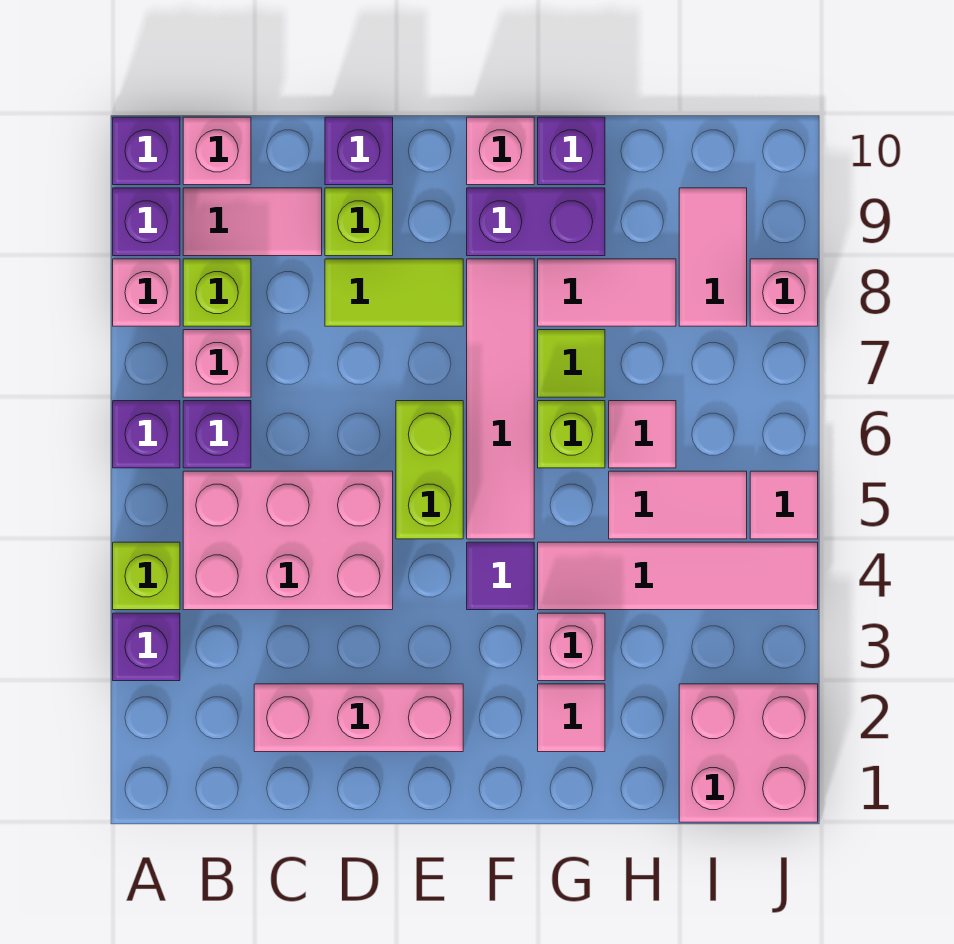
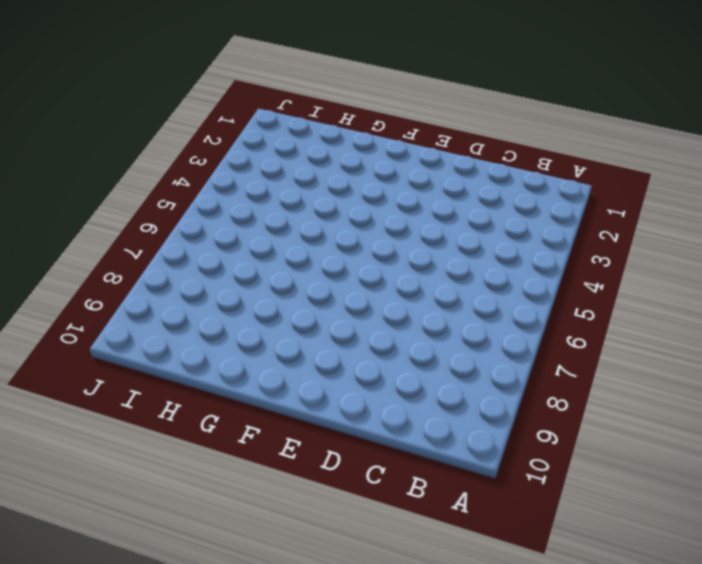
none -> purple brick A3 level 1
none -> lime brick A4 level 1
none -> purple brick A6 level 1
none -> pink brick A8 level 1

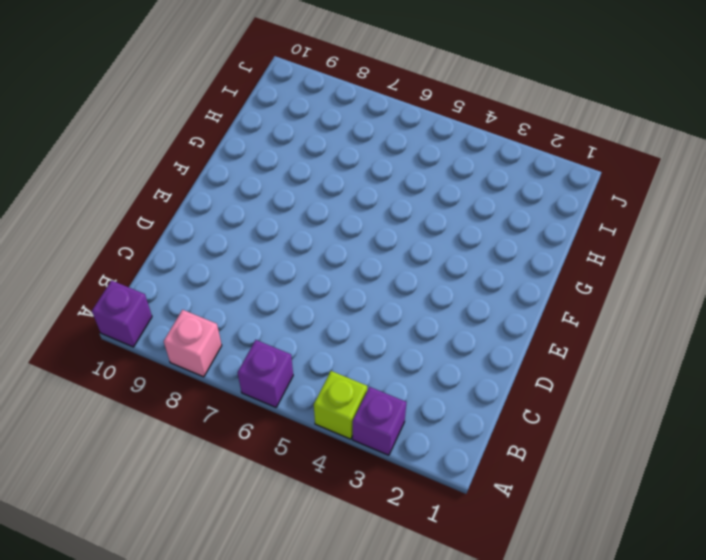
none -> purple brick A9 level 1
none -> pink brick B4:D5 level 1
none -> purple brick B6 level 1
none -> pink brick B7 level 1

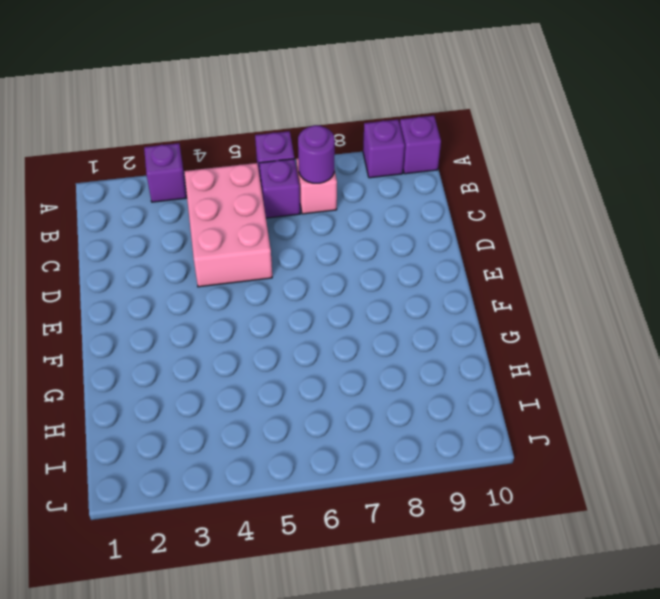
purple round brick B7 level 2 -> none
none -> lime brick A4 level 1
none -> pink brick A8 level 1
none -> lime brick B8 level 1
none -> pink tile B9:C9 level 1

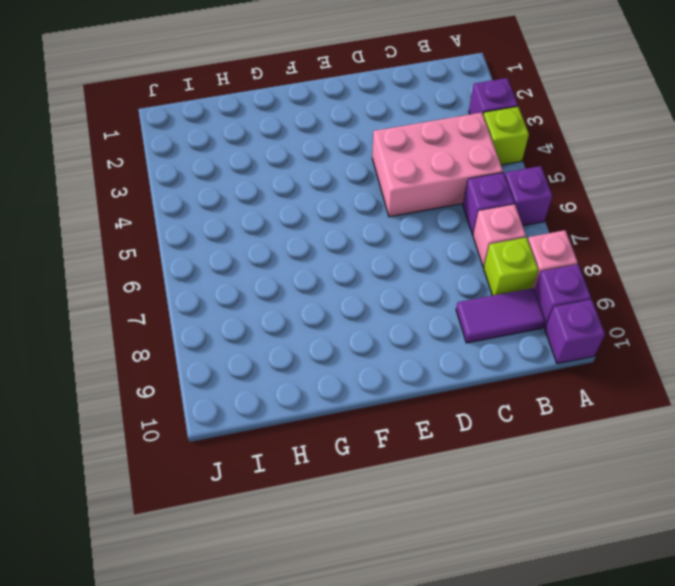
purple tile B9:C9 level 1 -> pink tile B9:C9 level 1
none -> pink brick B10 level 1
none -> pink brick C2:E2 level 1
none -> lime tile D8:E8 level 1
none -> lime brick D9 level 1

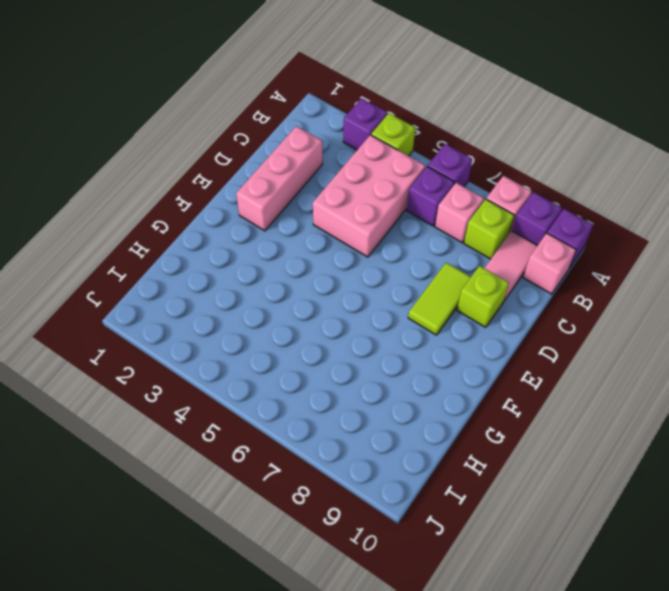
none -> purple brick D10 level 1
none -> lime brick E5:E6 level 1
none -> purple tile F4 level 1
none -> pink tile F5:F8 level 1

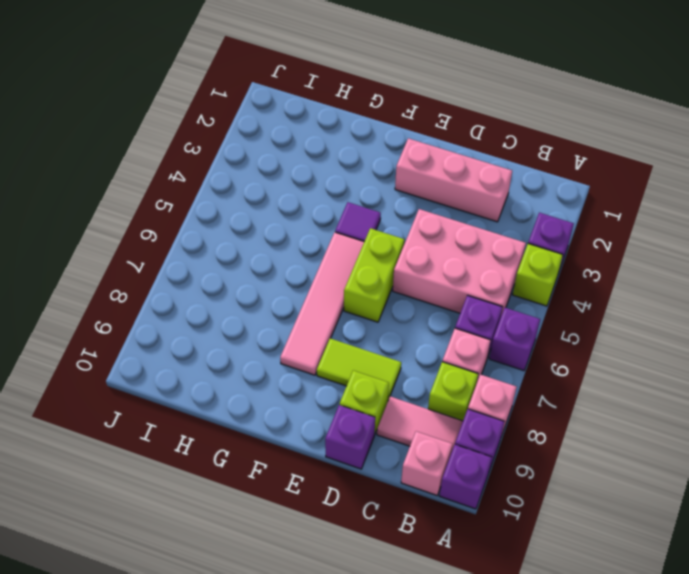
none -> purple brick F9:G9 level 1
none -> pink brick F10 level 1
none -> pink tile G2 level 1
none -> pink brick G3 level 1

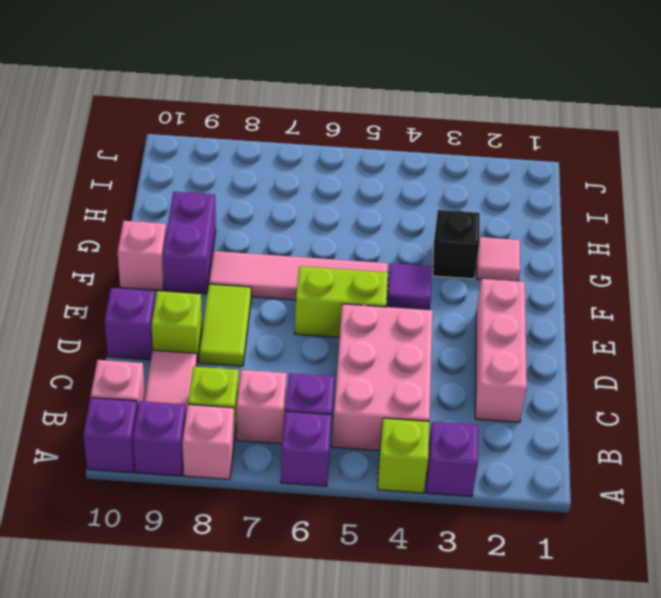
black brick G3 level 1 -> pink brick G3 level 1
none -> pink tile G4:J4 level 1
none -> lime brick G6 level 1
none -> lime tile G7 level 1
none -> pink tile G8:H8 level 1

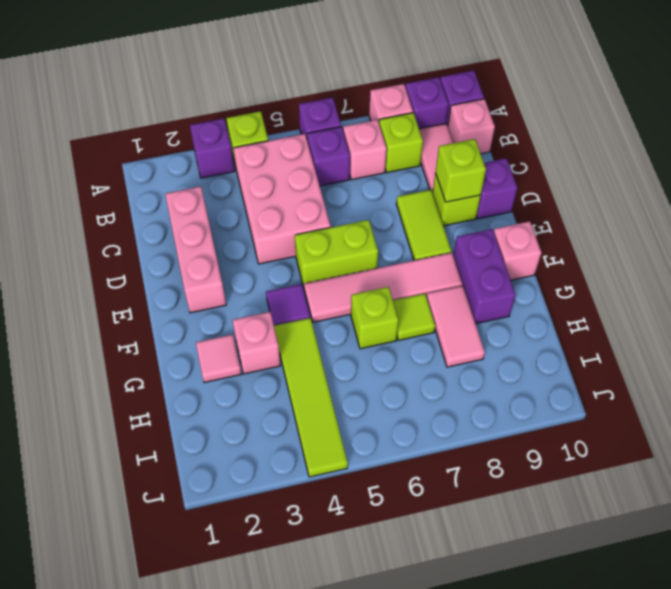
lime brick D9 level 2 -> none
lime tile G4:J4 level 1 -> pink tile G4:J4 level 1
none -> purple brick G10 level 1
none -> pink tile H5:I5 level 1
none -> pink tile H6 level 1
none -> pink brick I1:J2 level 1

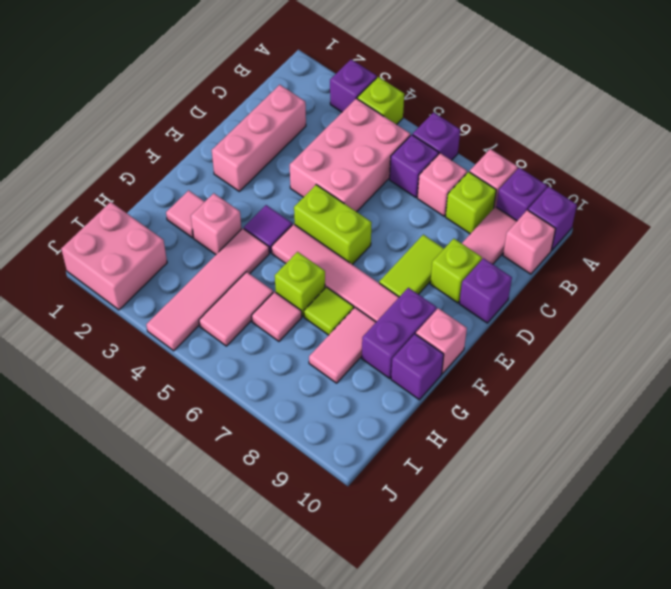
none -> pink tile I8:I9 level 1
none -> pink tile J5 level 1
none -> pink brick J8 level 1

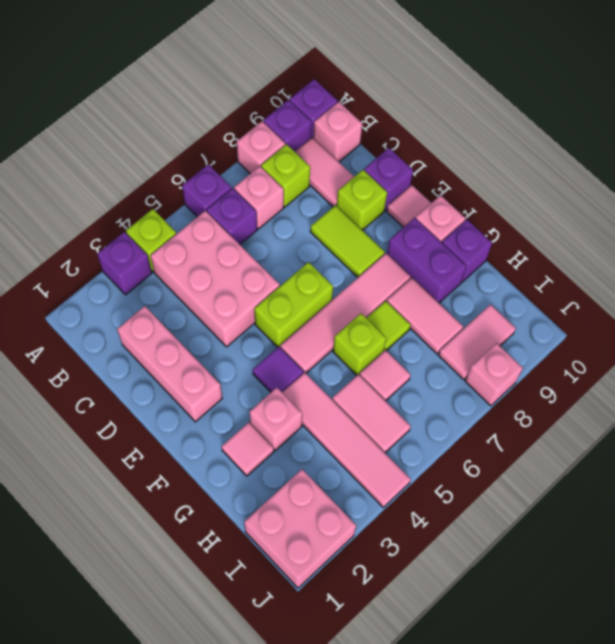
pink tile E10 level 1 -> pink tile J5 level 1

